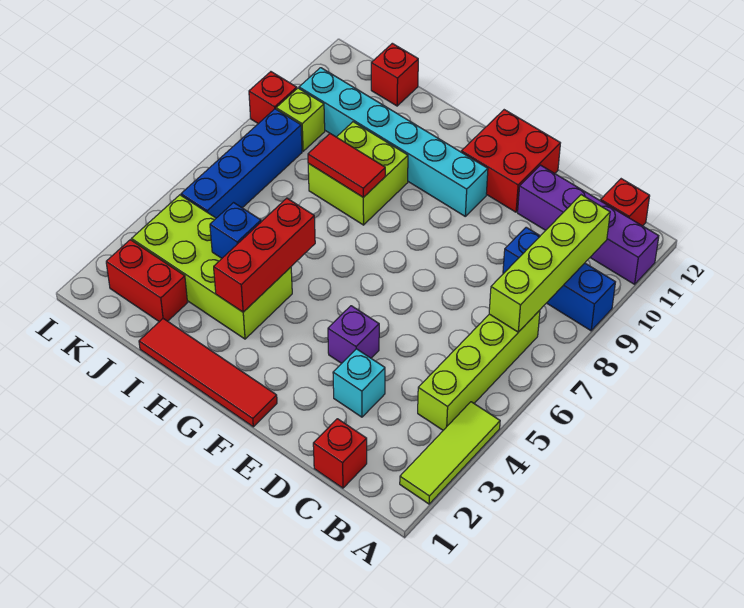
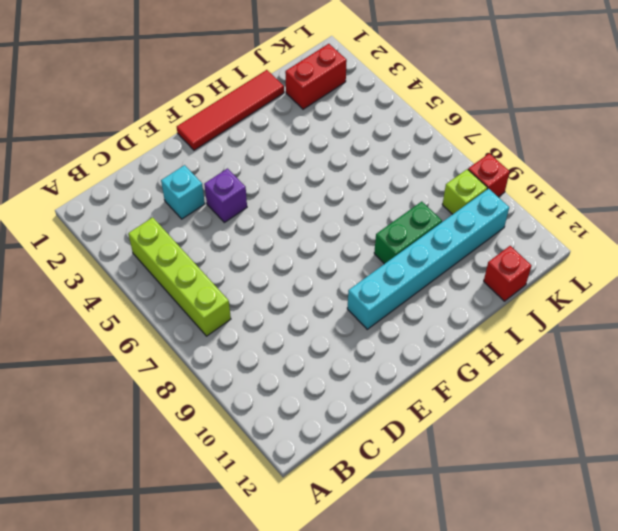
green brick H9:I9 level 1 -> lime brick H8:I9 level 1
none -> lime tile A2:A4 level 1
none -> blue brick A9:C9 level 1
none -> purple brick A11:D11 level 1

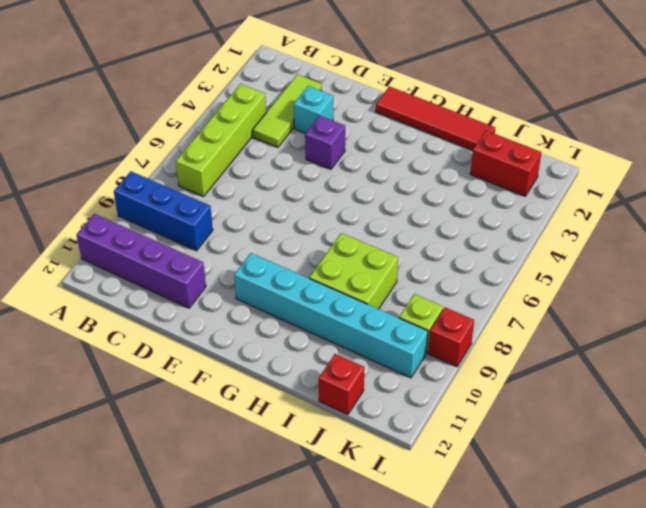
lime tile C2:C4 level 1 -> lime tile A2:A4 level 1
none -> red brick B12 level 1
none -> red brick C1 level 1
none -> red brick E11:F12 level 1

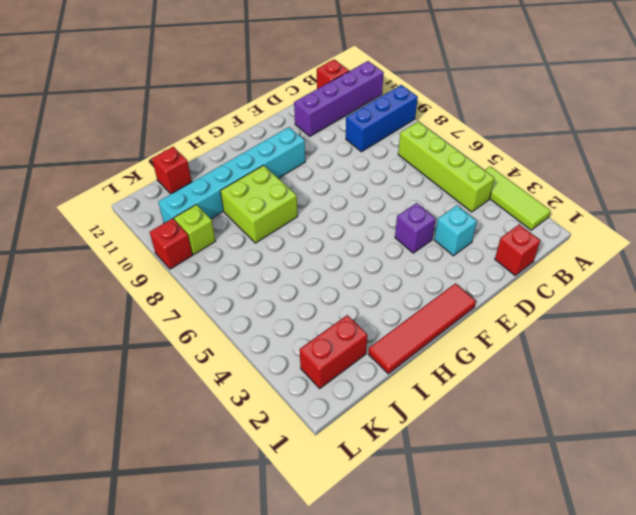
none -> red brick E11:F12 level 1
none -> lime brick H3:K4 level 1
none -> blue brick K5:K8 level 1

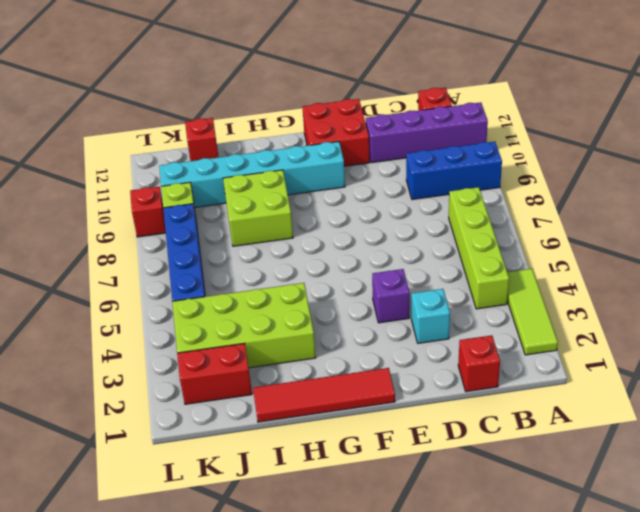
none -> lime brick B7:B10 level 2
none -> red brick H3:H5 level 2
none -> red tile H8:I8 level 2

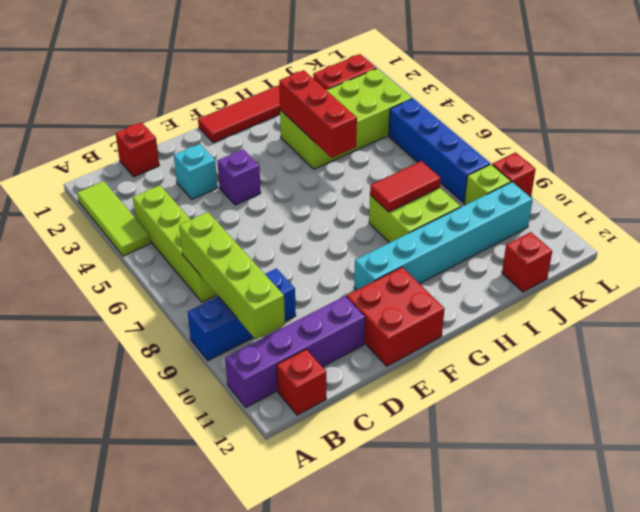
none -> blue brick I4 level 2

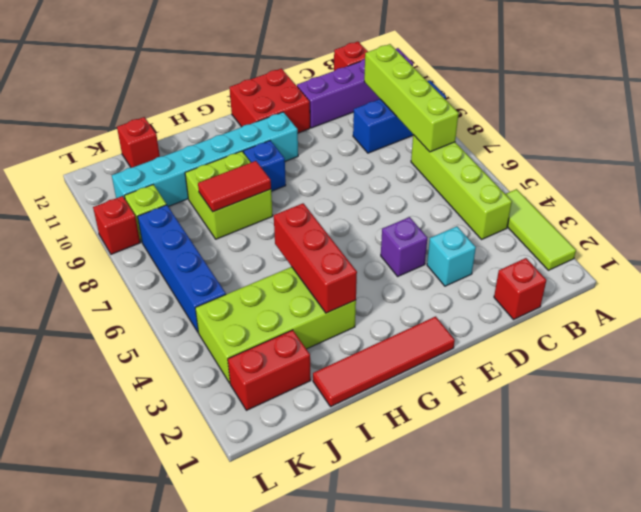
blue brick G9 level 1 -> blue brick I4 level 2

